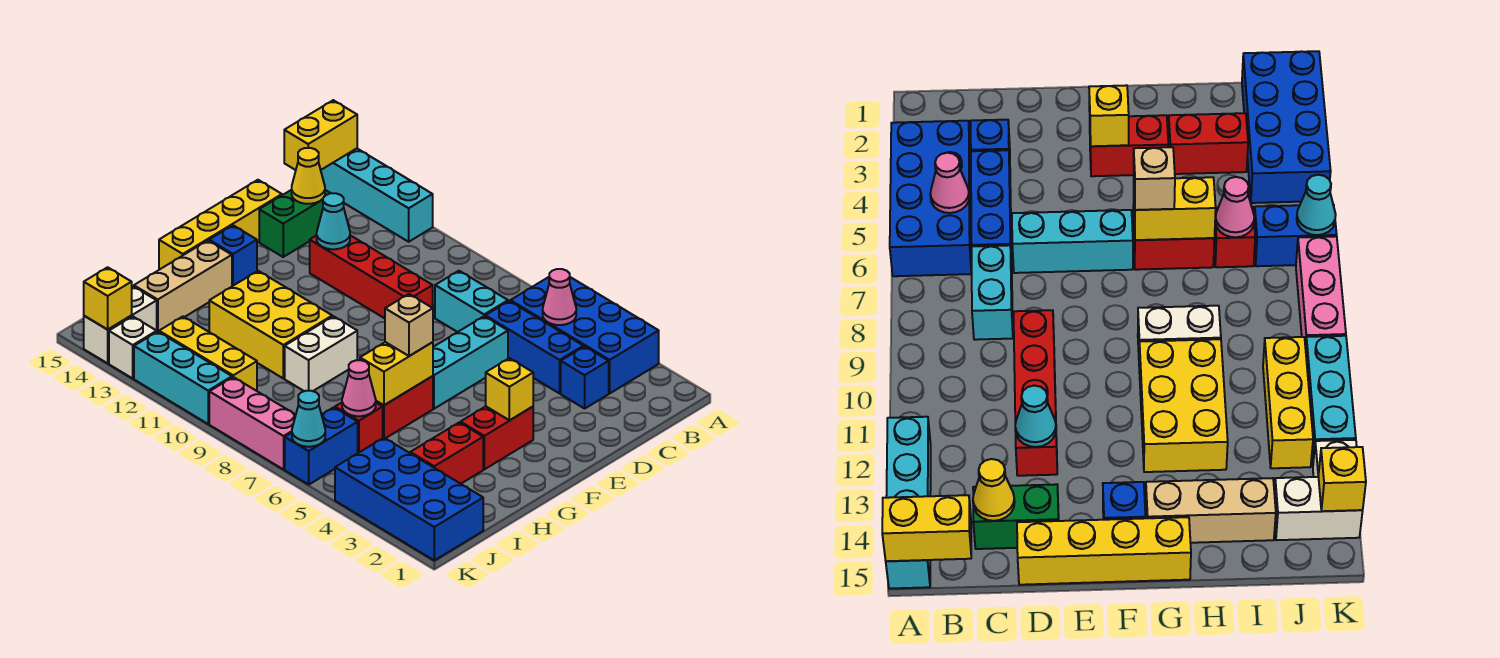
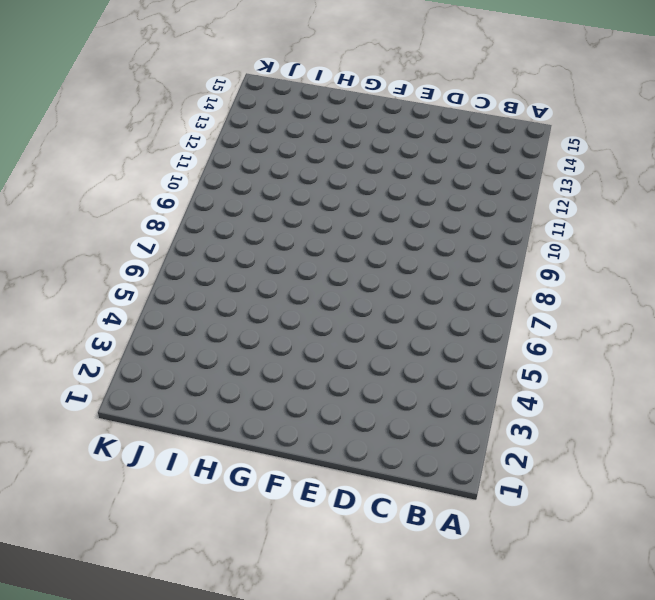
none -> blue brick A3:B6 level 1
none -> cyan brick A12:A15 level 1
none -> blue brick C3 level 1
none -> blue brick C4:C6 level 1

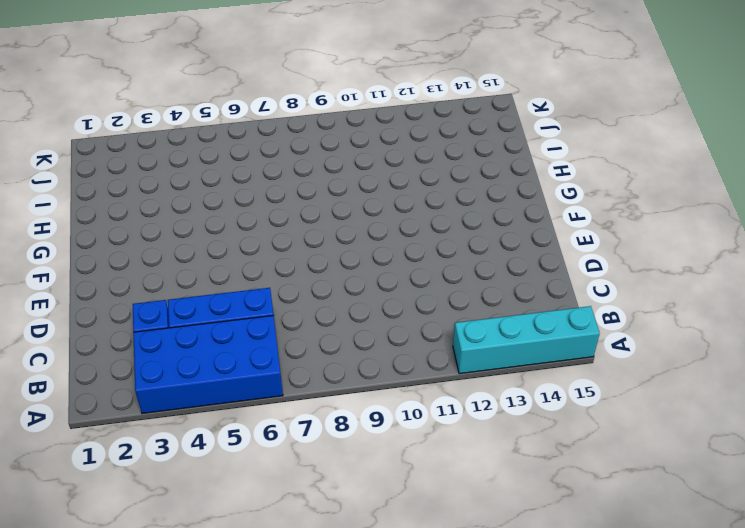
none -> cyan brick C7:C8 level 1
none -> green brick C14:D14 level 1
none -> cyan brick D6:F6 level 1
none -> red brick D9:D12 level 1

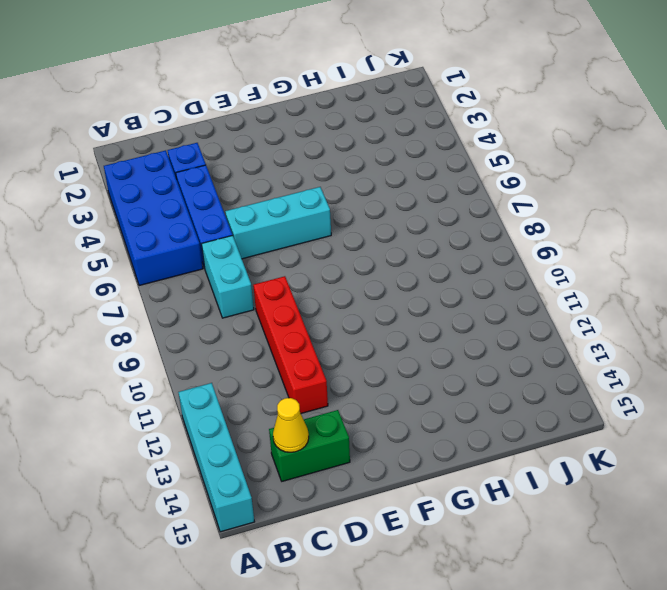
none -> yellow brick D15:G15 level 1
none -> red brick F3:G3 level 1
none -> blue brick F14 level 1
none -> red brick G6:H6 level 1

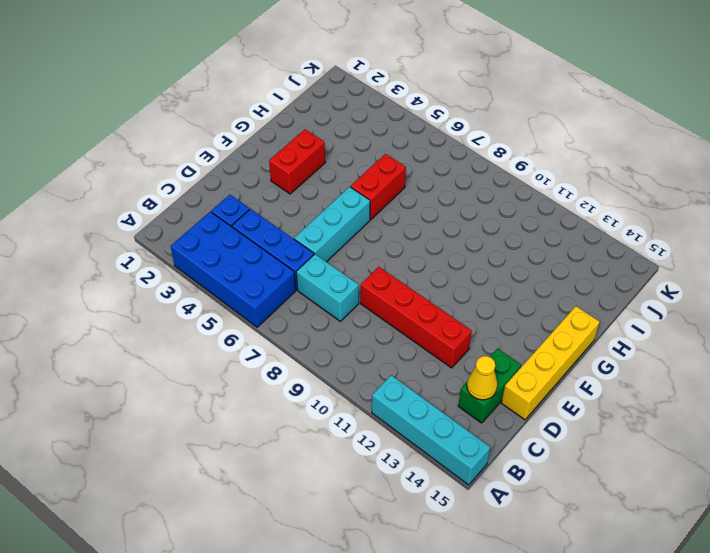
none -> blue brick F14 level 1
none -> white brick G9:H9 level 1
none -> yellow brick G10:H12 level 1
none -> tan brick G14:I14 level 1

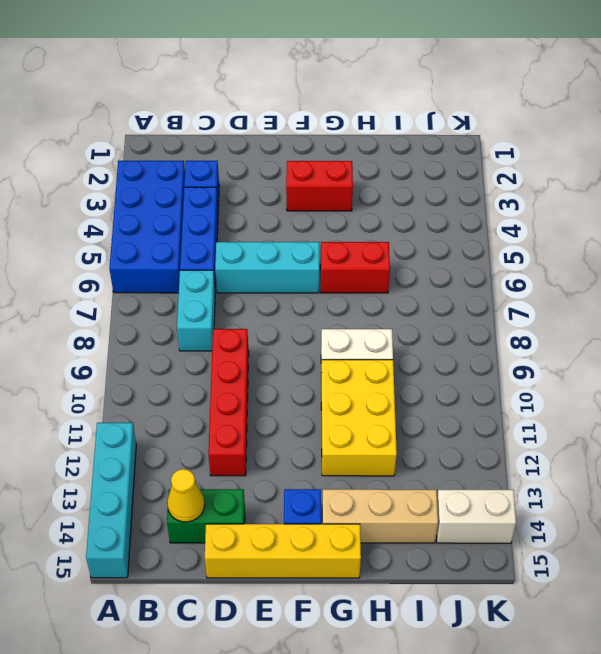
none -> red brick H3:I3 level 1
none -> red brick I6 level 1
none -> blue brick J1:K4 level 1
none -> blue brick J6:K6 level 1

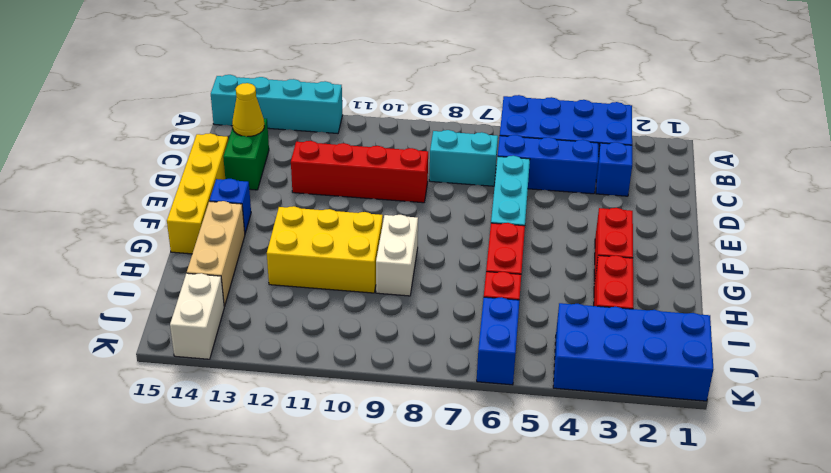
none -> yellow brick J10:J12 level 1
none -> pink brick K7:K9 level 1
none -> cyan brick K10:K12 level 1
none -> white brick K13 level 1

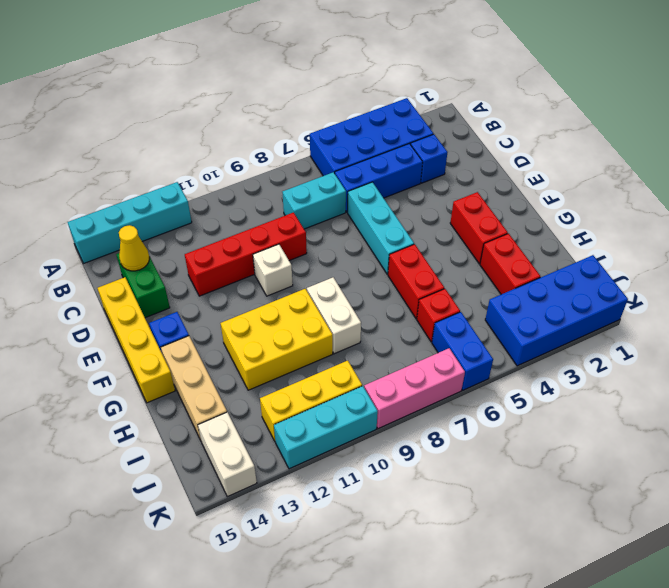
white brick E10 level 1 -> white brick K13 level 1
none -> yellow brick A15:B15 level 2
none -> pink cone B5 level 2
none -> cyan cone D12 level 2
none -> yellow brick F3 level 2

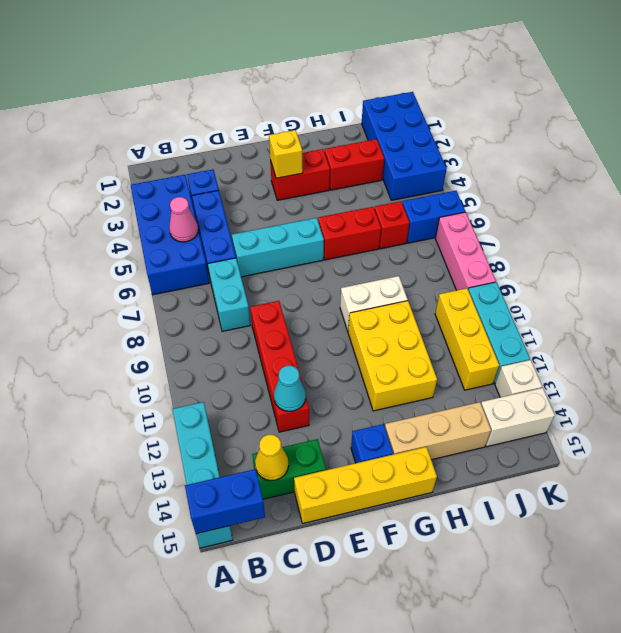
blue brick A15:B15 level 2 -> yellow brick A15:B15 level 2
none -> yellow brick G6:H6 level 2
none -> pink cone I6 level 2
none -> cyan cone K6 level 2
none -> yellow brick K14 level 2

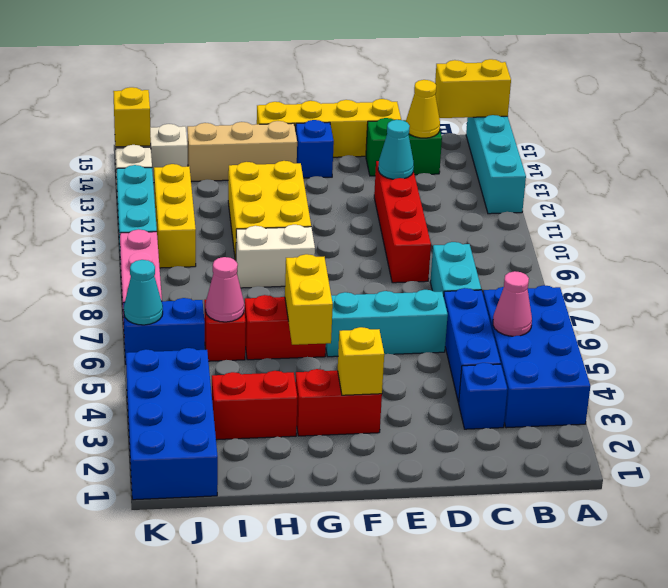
yellow brick G5:G6 level 2 -> yellow brick G6:H6 level 2
none -> tan brick G6 level 3

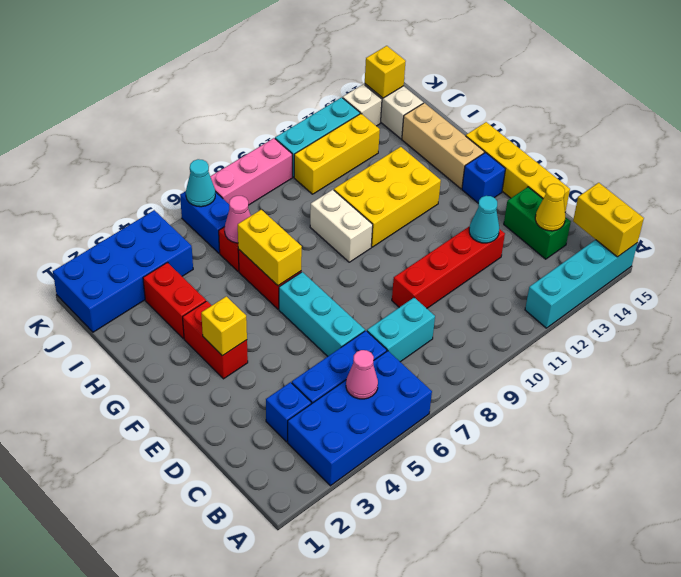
none -> tan brick G6 level 3

